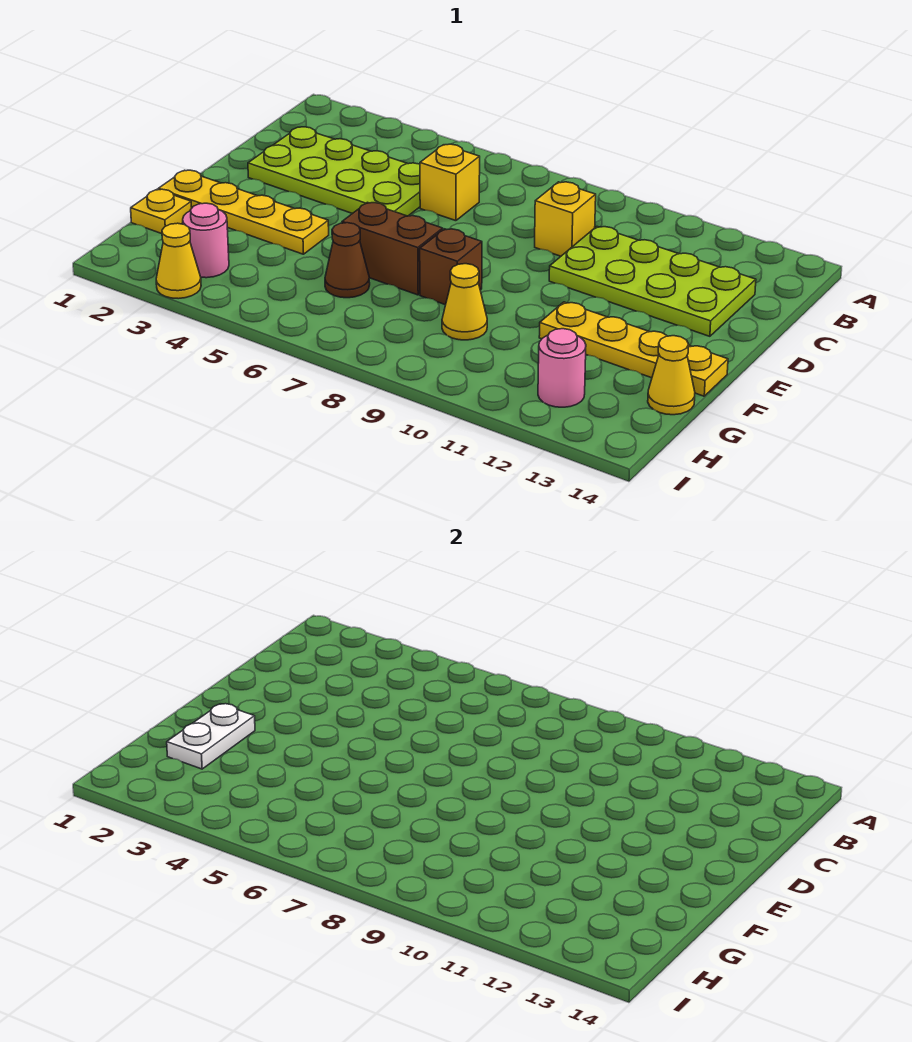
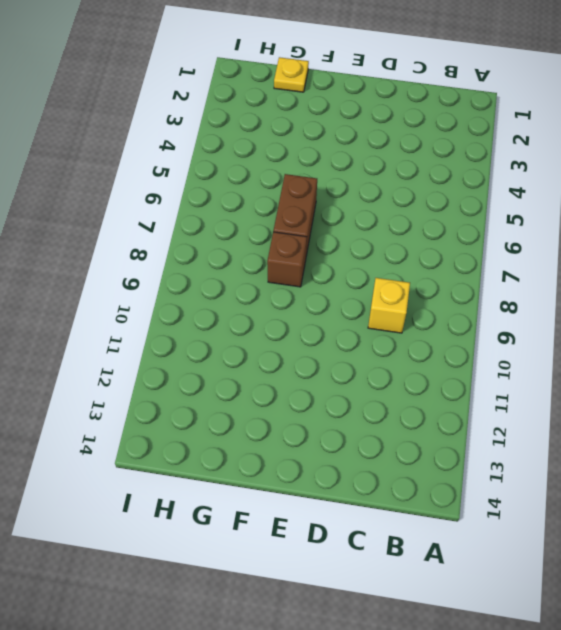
none -> lime plate C2:D5 level 1
none -> yellow brick C6 level 1
none -> lime plate C10:D13 level 1

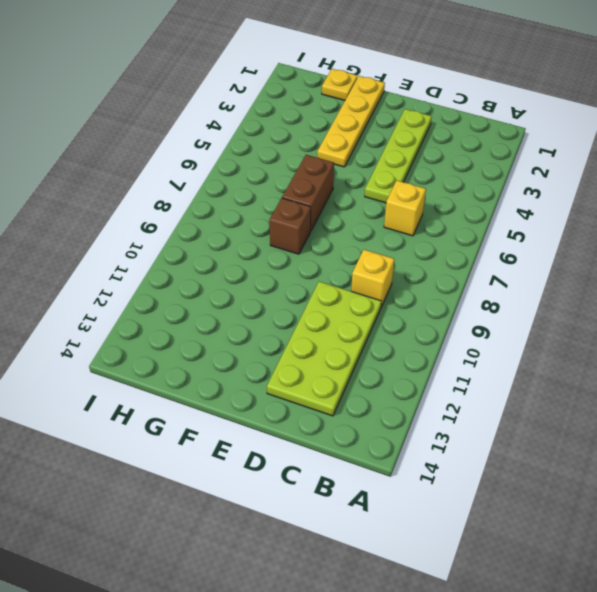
lime plate D2:D5 level 1 -> lime plate C2:D5 level 1
none -> yellow plate F11:F14 level 1
none -> brown cone G6 level 1
none -> yellow cone G9 level 1

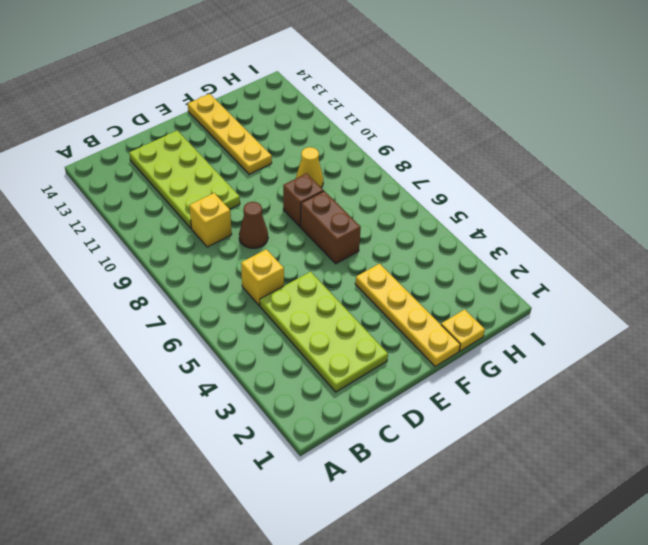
brown cone D8 level 1 -> brown cone G6 level 1
none -> yellow cone G14 level 1
none -> pink round brick H3 level 1
none -> pink round brick H12 level 1

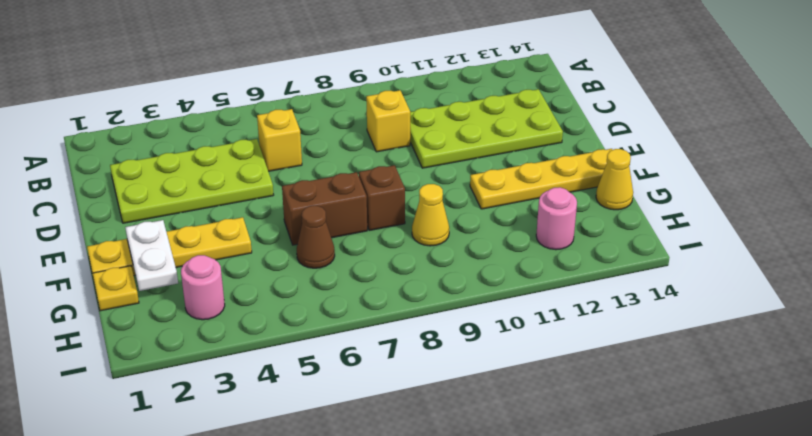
none -> yellow cone I3 level 1

